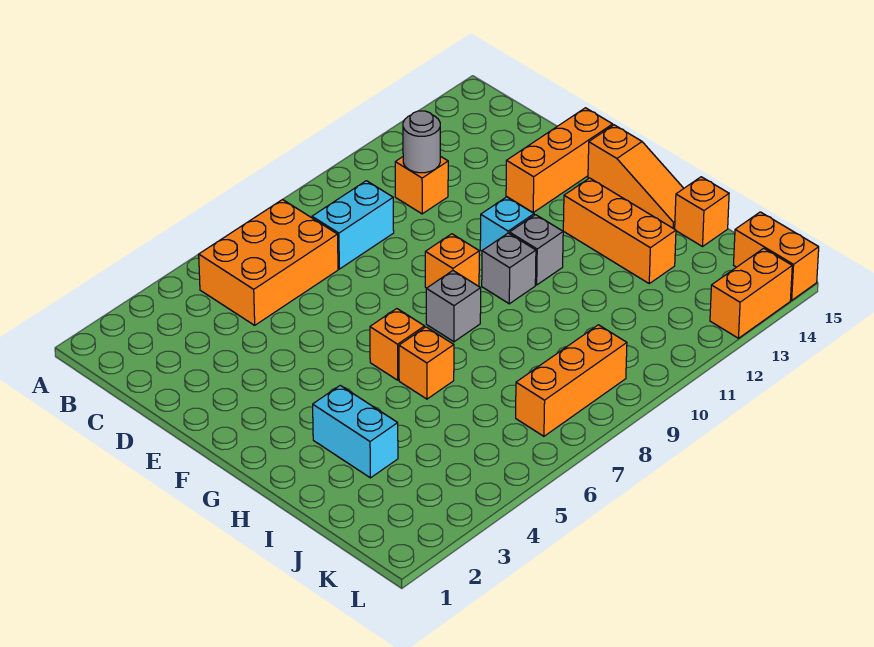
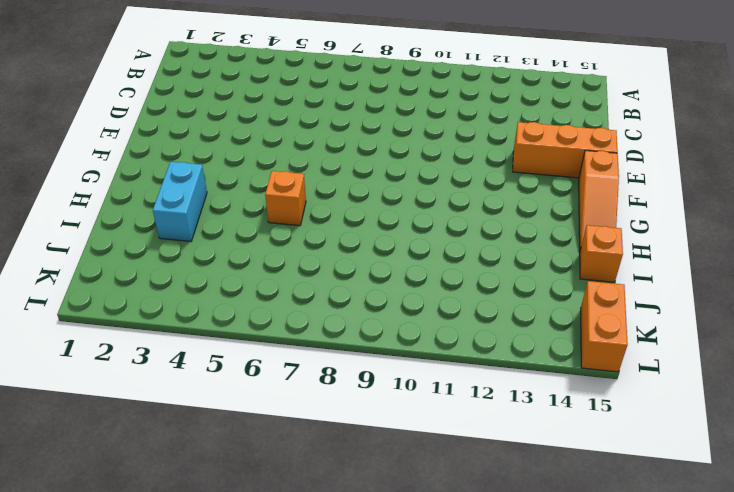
none -> orange brick B5:C7 level 1
none -> cyan brick C8:C9 level 1
none -> orange brick C11 level 1

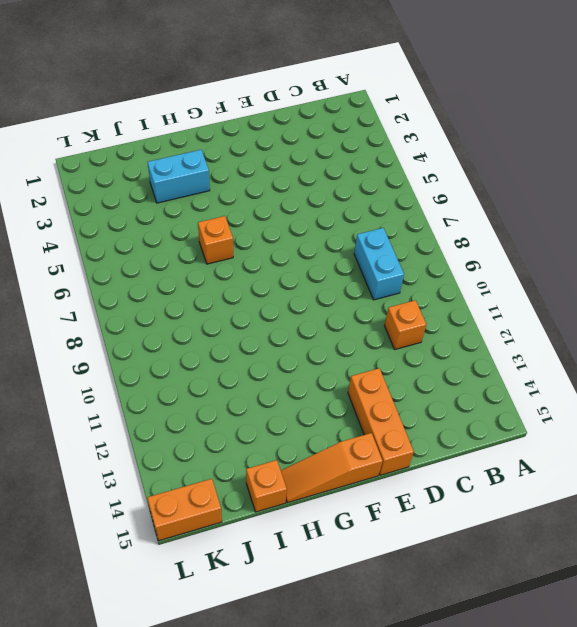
none -> orange brick B5:C7 level 1
none -> orange brick F9 level 1
none -> cyan brick F11 level 1

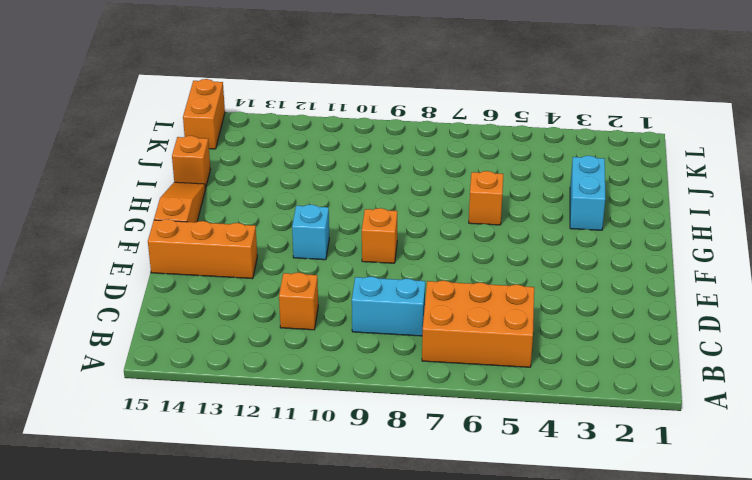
none -> orange brick G6 level 1
none -> grey brick G8 level 1
none -> grey brick G10 level 1

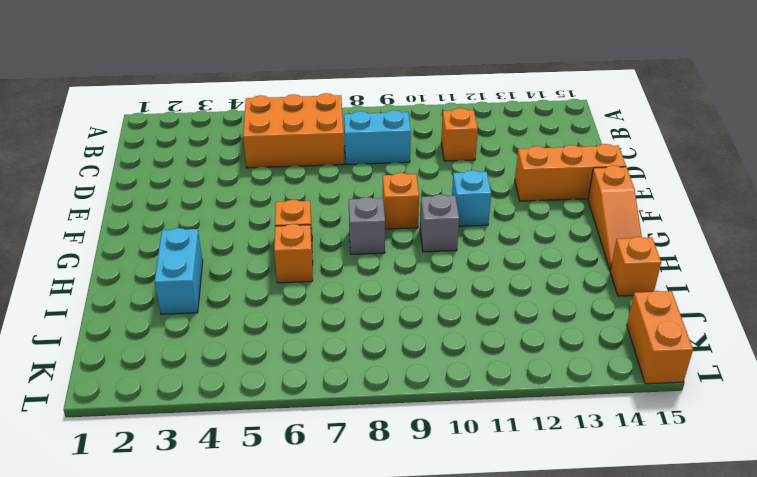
none -> grey brick G11 level 1
none -> orange brick G13:I13 level 1
none -> orange brick K7:K9 level 1

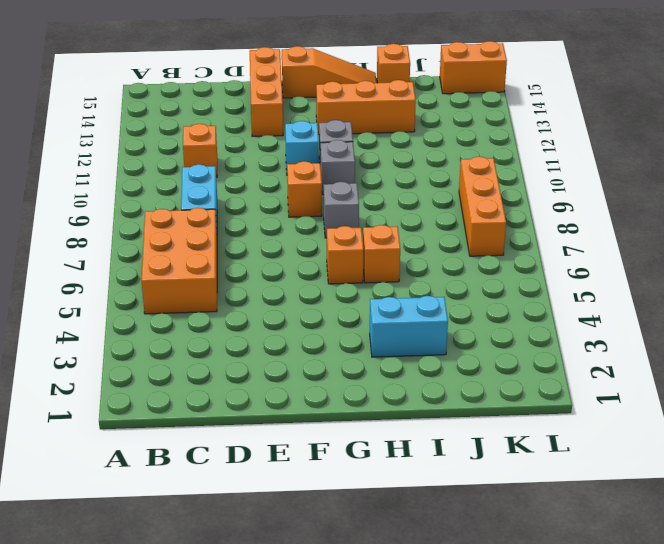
none -> orange brick L13:L14 level 1
none -> grey round brick C11 level 2

